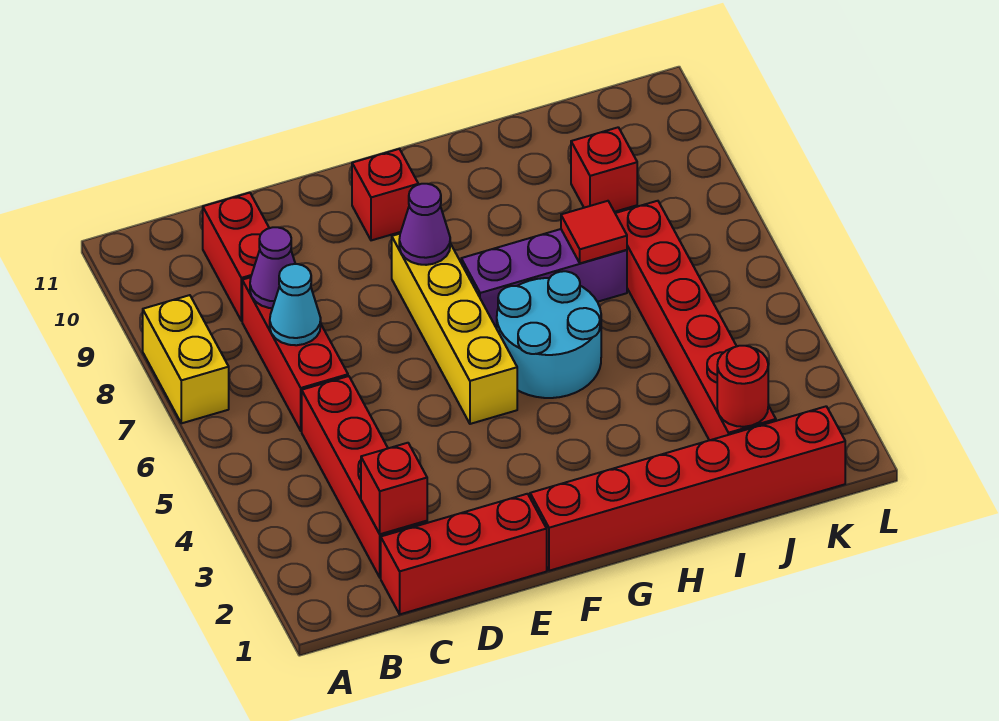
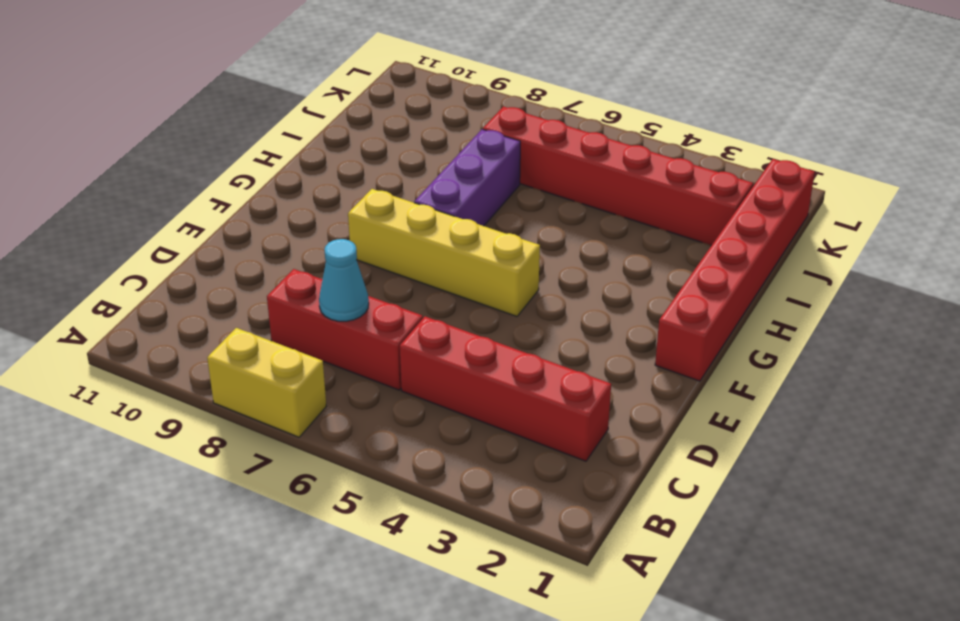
none -> red brick C1:E1 level 1
none -> red brick C9:C10 level 1
none -> red brick F10 level 1

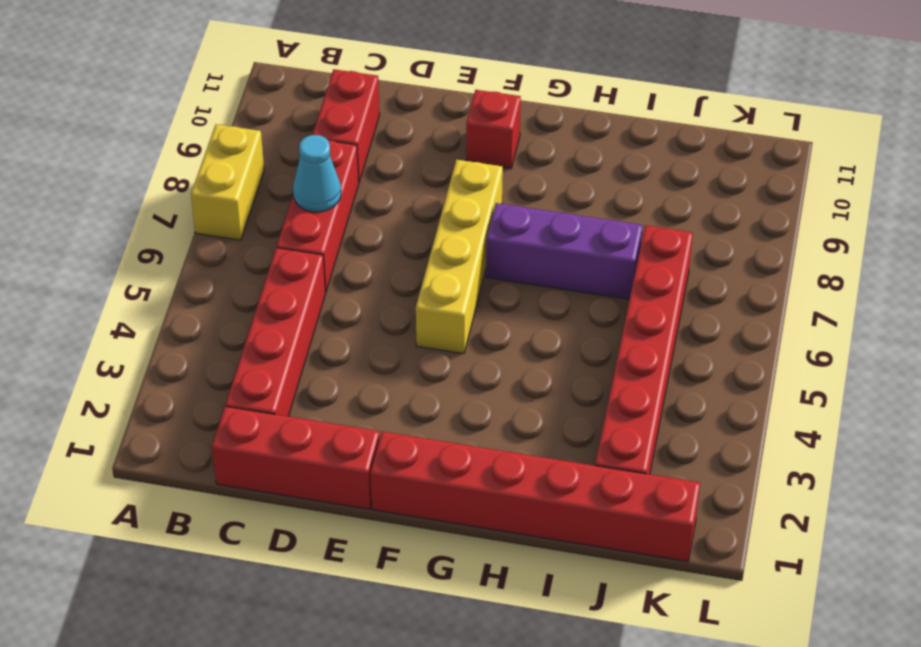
none -> cyan round brick G5:H6 level 1
none -> red brick J9 level 1
none -> red brick C2 level 2

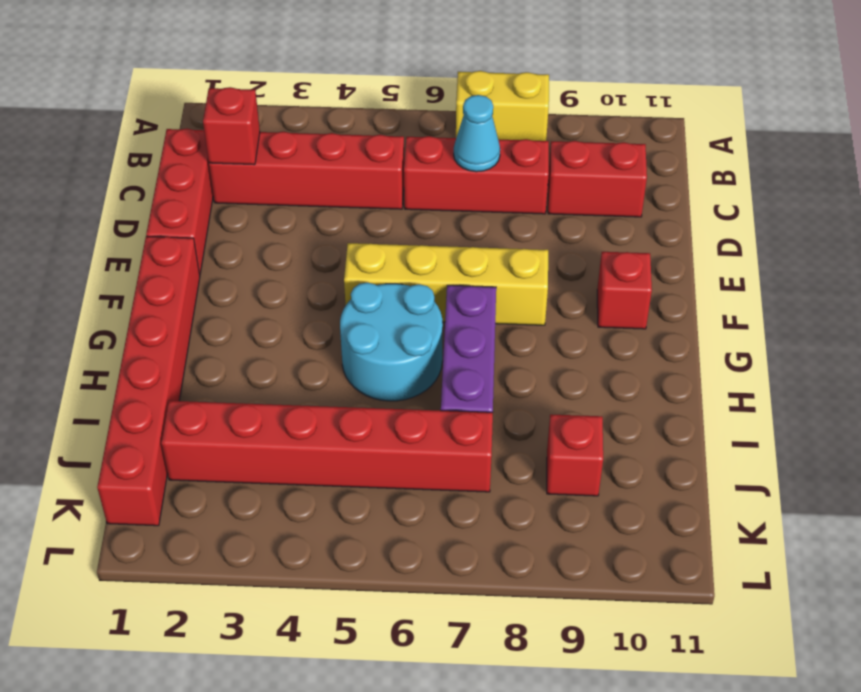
none -> purple cone C8 level 2
none -> purple cone F8 level 2
none -> red tile I7 level 2

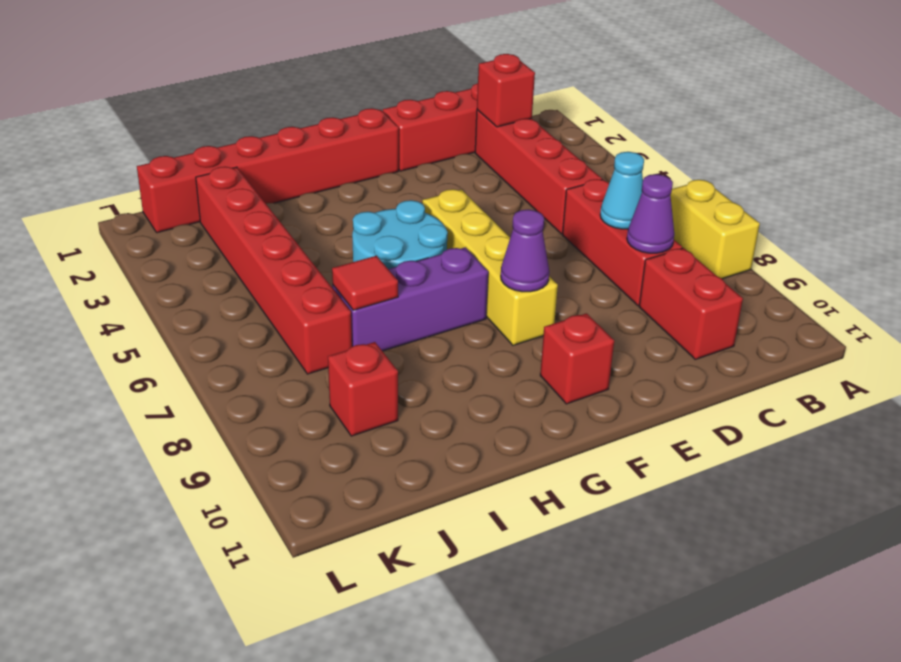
none -> red round brick J2 level 2

